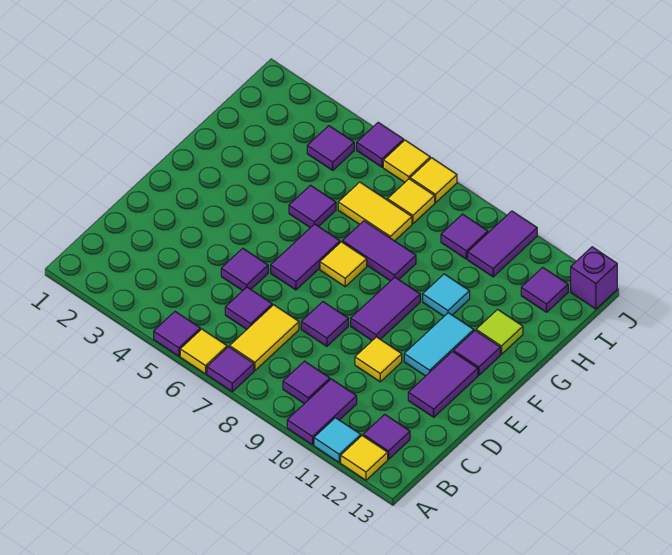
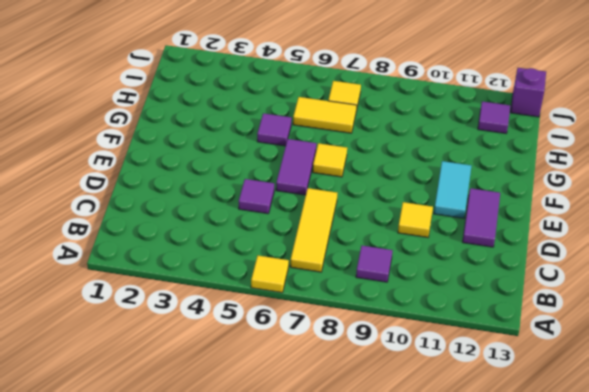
yellow tile B7:D7 level 1 -> yellow tile B7:C7 level 1
none -> purple tile A5 level 1
none -> purple tile A7 level 1
none -> purple tile A10:B10 level 1
none -> cyan tile A11 level 1

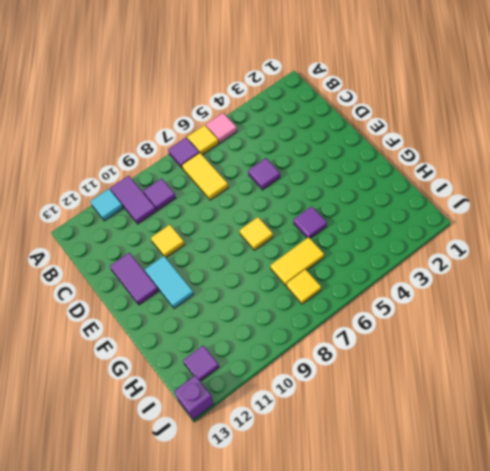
pink tile A5 level 1 -> purple tile A5 level 1
none -> yellow tile A12 level 1
none -> purple tile B12 level 1
none -> purple tile C6 level 1
none -> purple tile D8 level 1

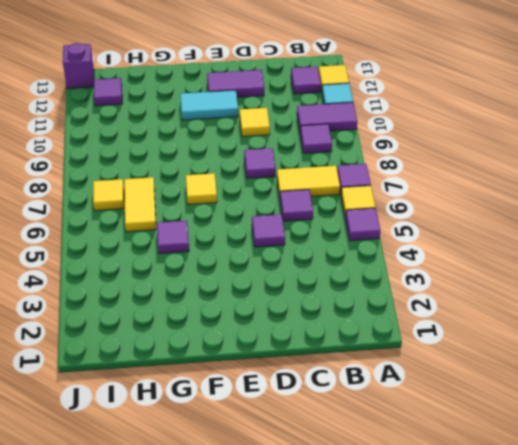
none -> purple tile E6:F6 level 1
none -> purple tile E9:F9 level 1
none -> purple tile F12 level 1
none -> purple tile G7:G8 level 1

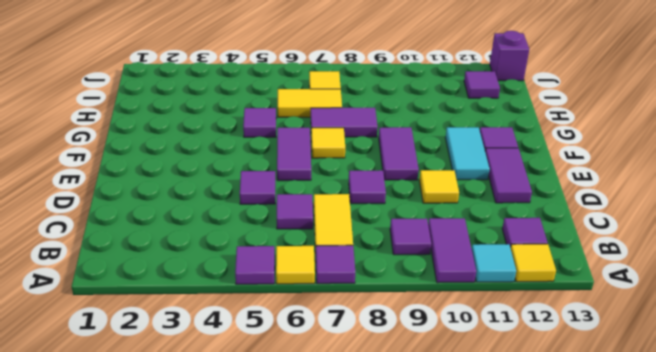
none -> cyan tile G10 level 1
none -> lime tile G12 level 1
none -> purple tile I4 level 1
none -> purple tile I9 level 1

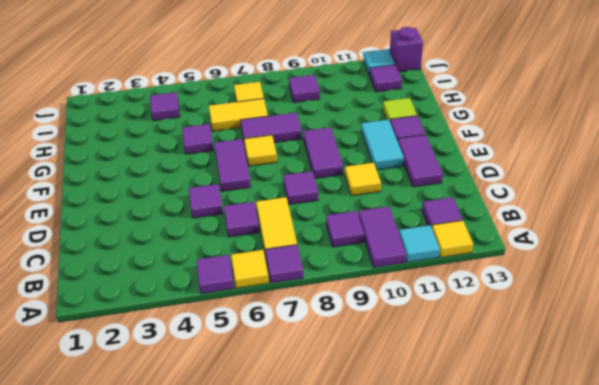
cyan tile J12 level 1 -> cyan tile G10 level 1
none -> purple tile I10:J10 level 1
none -> purple tile J5 level 1
none -> yellow tile J6 level 1
none -> yellow tile J7 level 1

